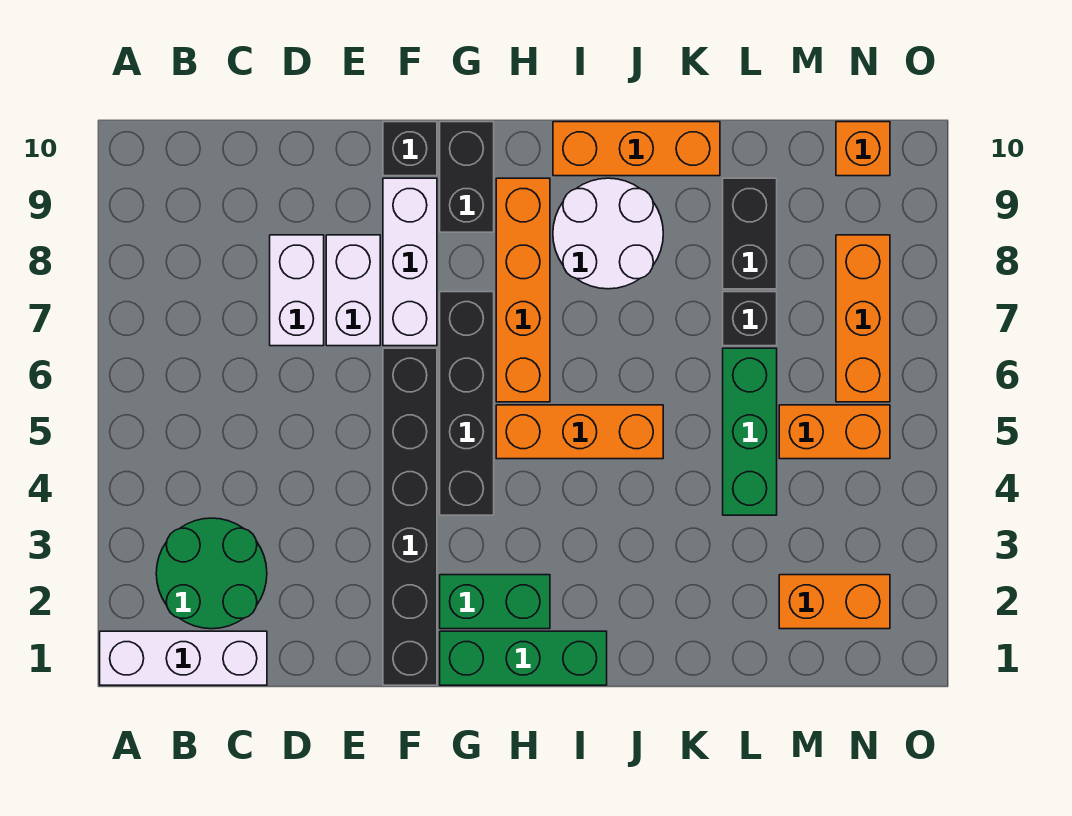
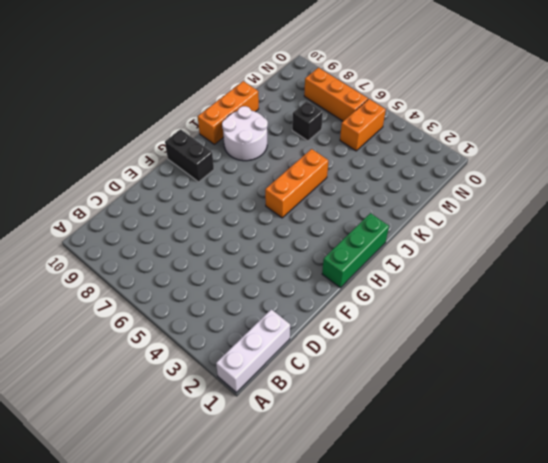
none -> green round brick B2:C3 level 1
none -> white brick D7:D8 level 1
none -> white brick E7:E8 level 1

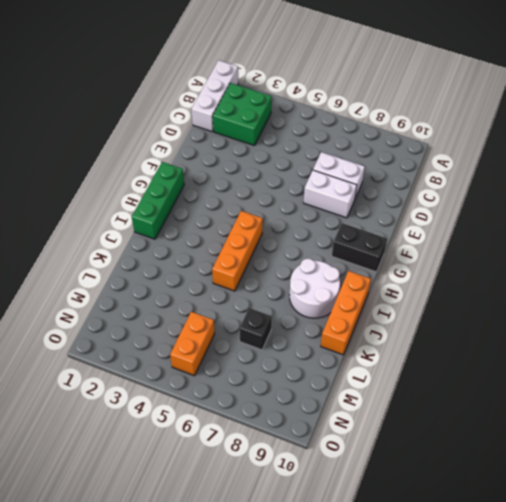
green brick B2:C3 level 1 -> green round brick B2:C3 level 1
none -> black brick F1:F6 level 1
none -> white brick F7:F9 level 1
none -> black brick F10 level 1

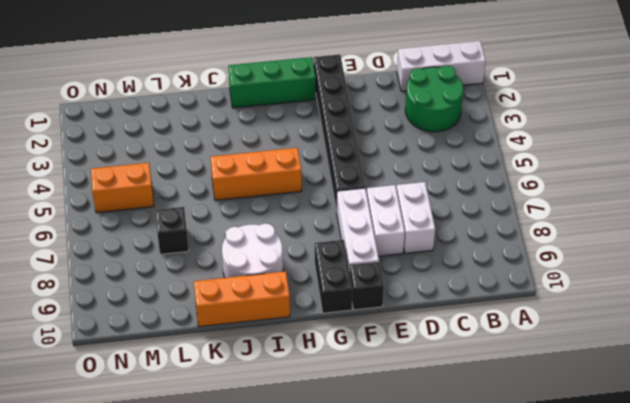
none -> green brick G2:H2 level 1
none -> black brick G4:G7 level 1
none -> orange brick H6:H9 level 1

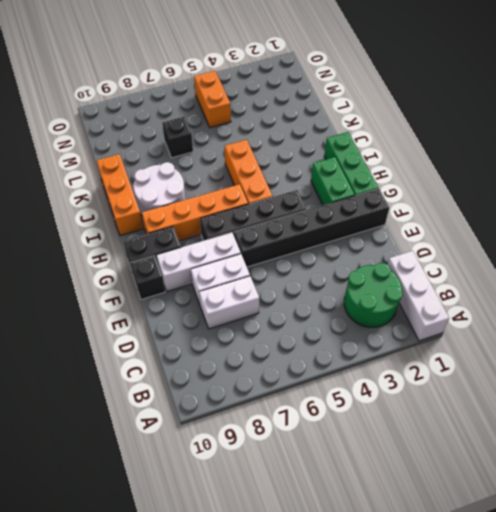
none -> green brick L4:L6 level 1
none -> black brick L8:L9 level 1
none -> orange brick M2:N2 level 1

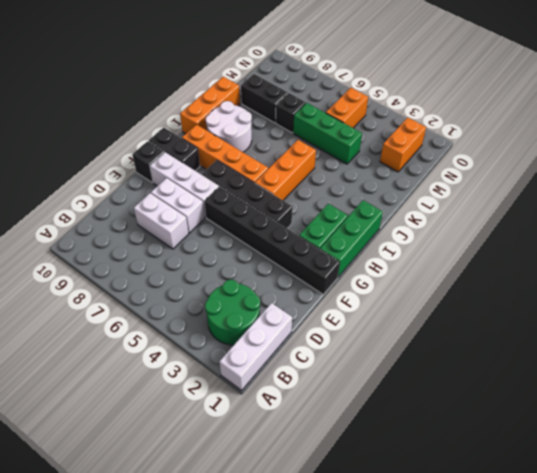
none -> orange brick N6:N8 level 1
none -> orange brick N10 level 1

